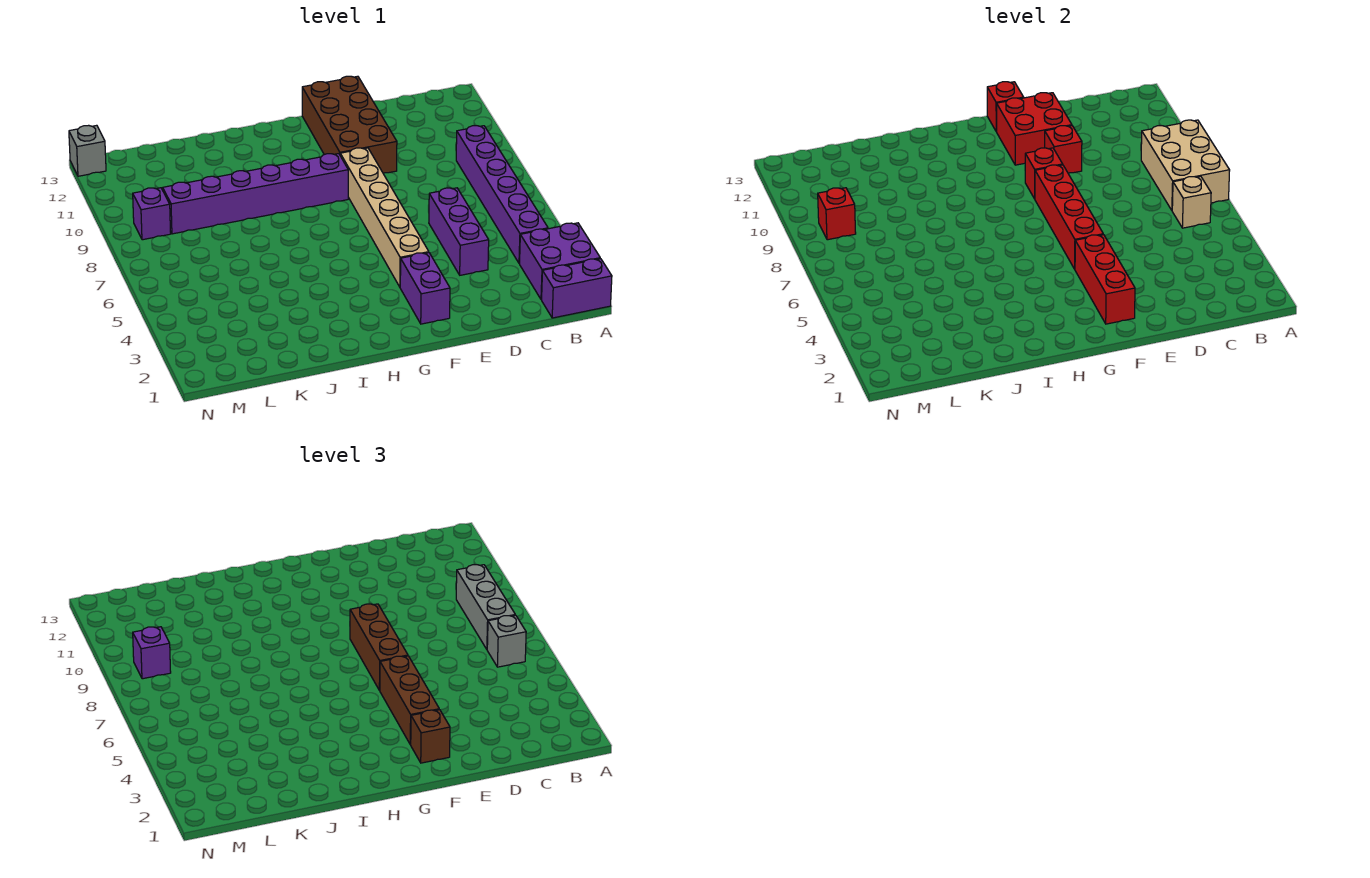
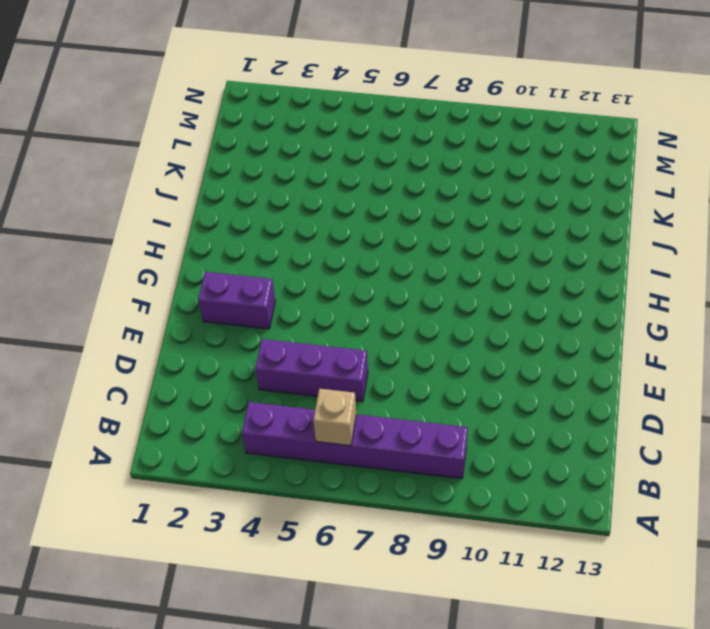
none -> purple brick A1:B1 level 1
none -> purple brick A2:B3 level 1
none -> brown brick E10:F13 level 1

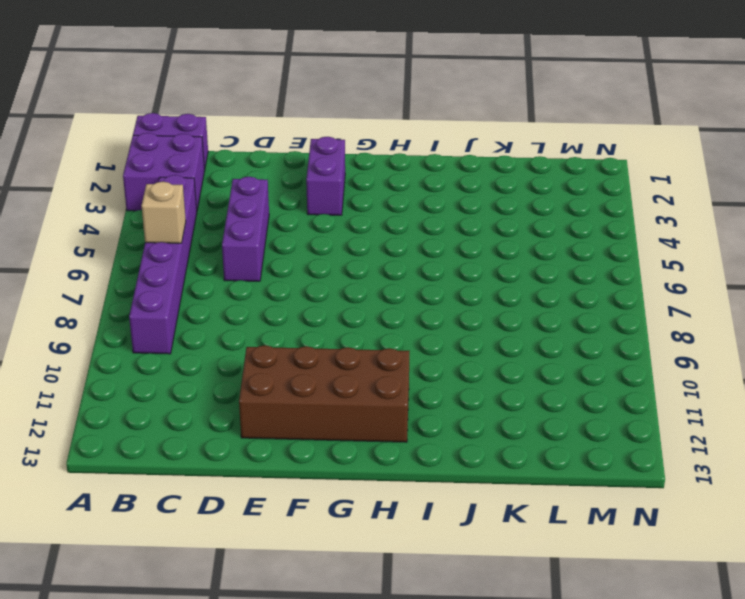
brown brick E11:H12 level 1 -> brown brick E10:F13 level 1
none -> tan brick F4:F9 level 1
none -> purple brick G9:L9 level 1
none -> purple brick M9 level 1

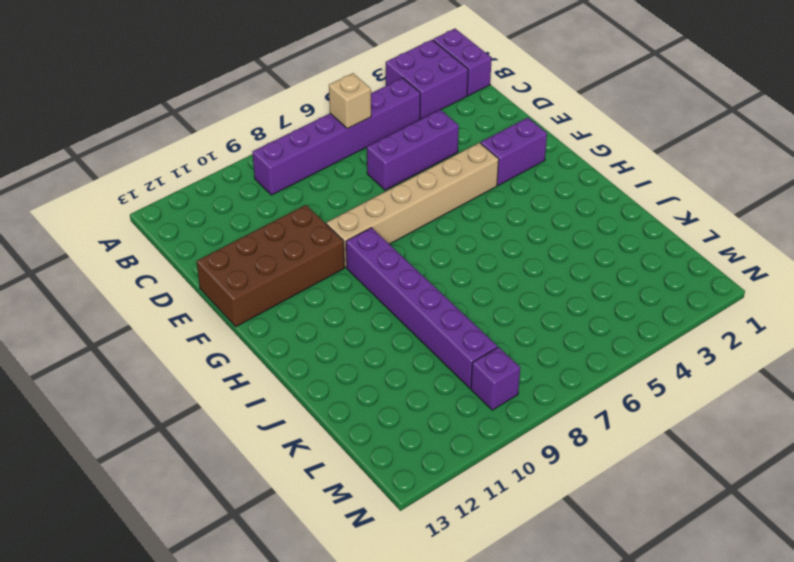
none -> grey brick N13 level 1
none -> tan brick A7:B9 level 2
none -> red brick E10 level 2

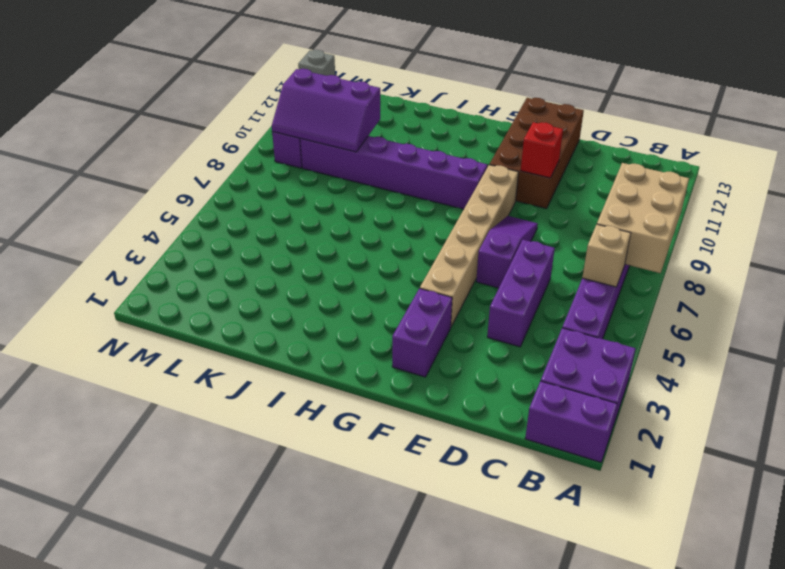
purple slope E6:E8 level 1 top 6 -> none
purple slope K9:M10 level 2 top 10 -> red brick M9 level 2
none -> red brick E11:F12 level 2
none -> red brick F2:F4 level 2
none -> red brick F5:F8 level 2

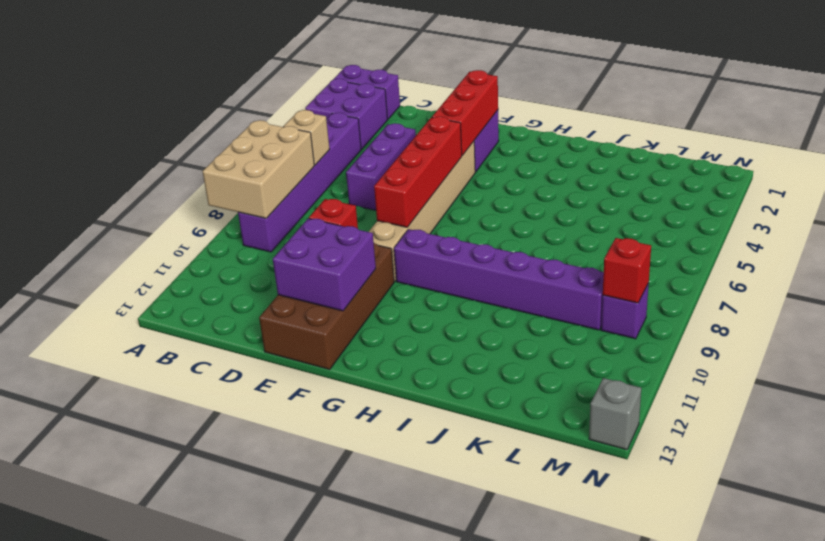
purple brick E11:F12 level 2 -> red brick E11:F12 level 2
none -> red brick F9 level 2
none -> red brick F13 level 2
none -> grey brick B6 level 3

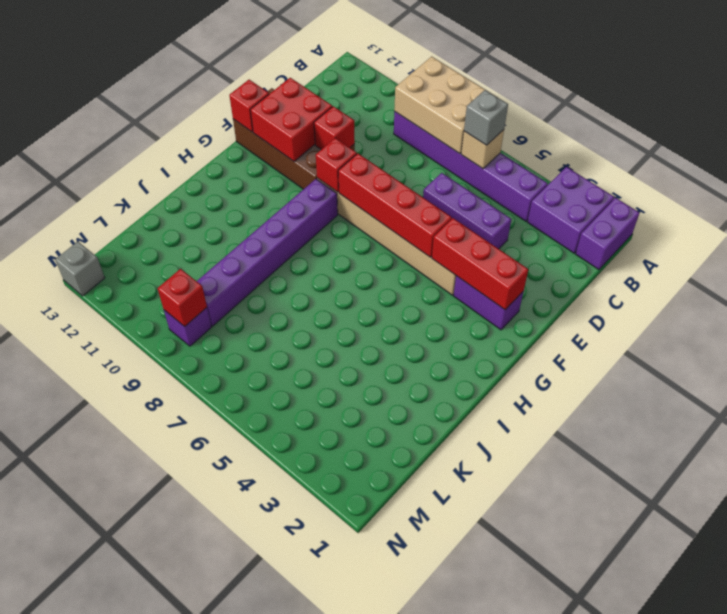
none -> grey brick B7:B9 level 3
none -> brown brick F2 level 3
none -> brown brick F3:F5 level 3

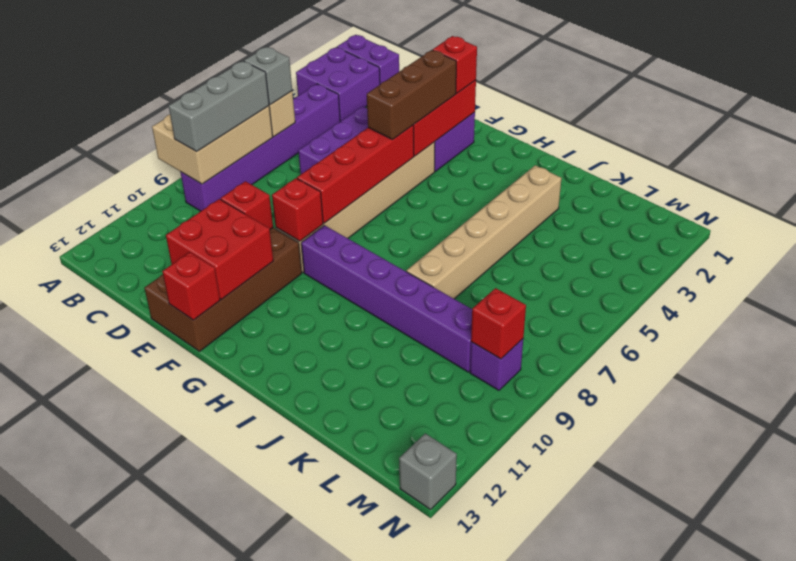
red brick F2 level 3 -> brown brick F2 level 3
tan brick J3:J8 level 1 -> none
none -> brown brick F6:F8 level 3
none -> purple brick M9 level 3

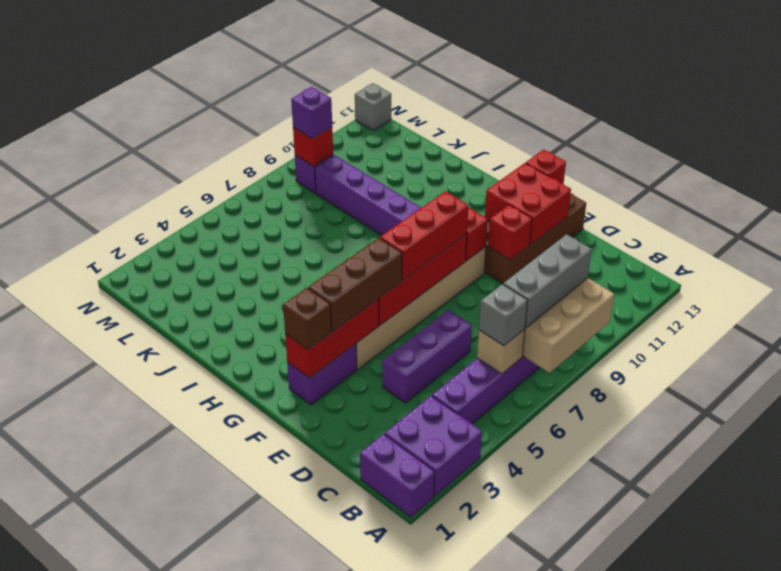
red brick F6:F8 level 3 -> brown brick F6:F8 level 3

